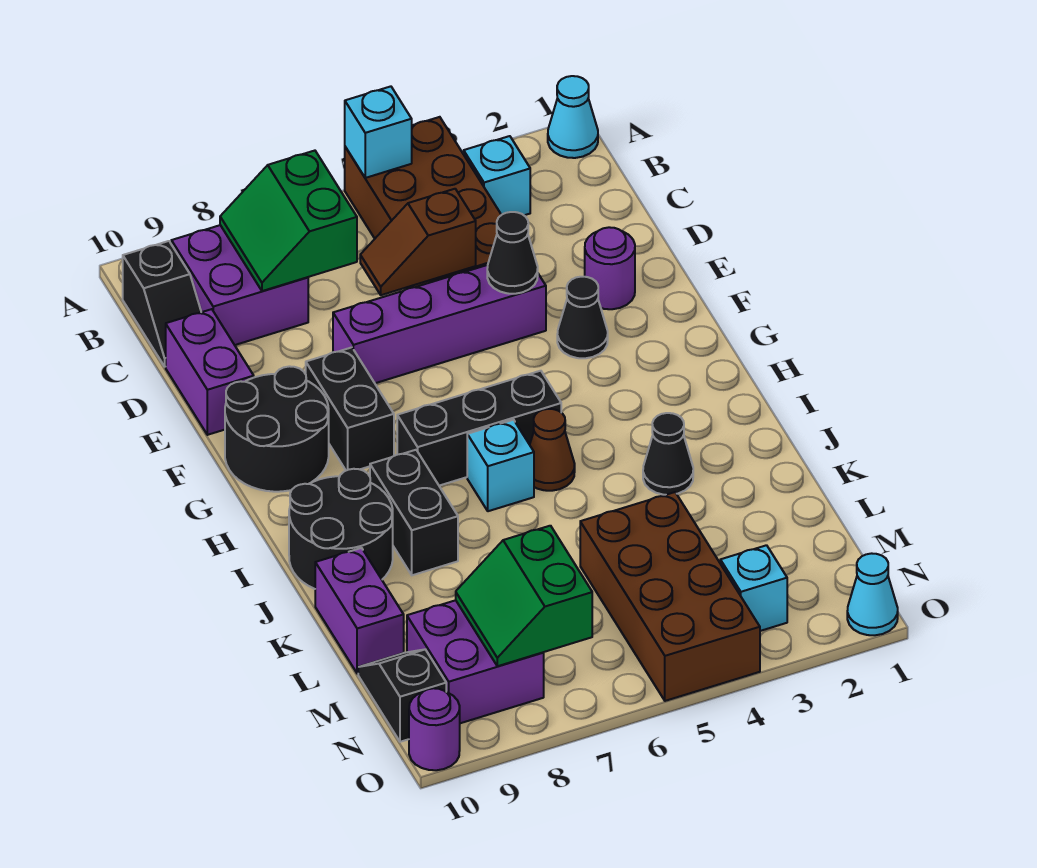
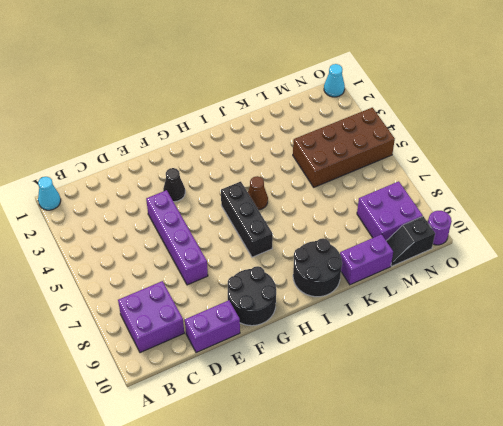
none -> brown brick A4:D5 level 1
none -> cyan brick B3 level 1
none -> black slope B10:C10 level 1 top B

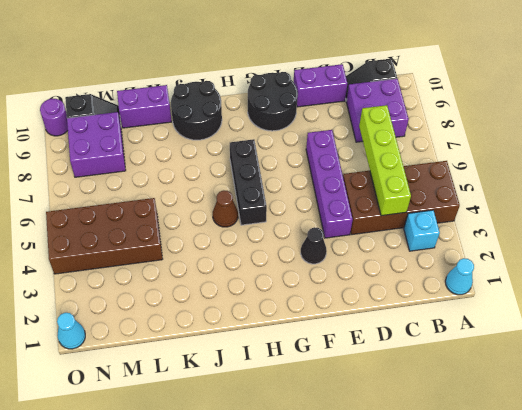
lime brick C4:C7 level 2 -> green slope B7:C8 level 2 top 7
none -> purple round brick E2 level 1
none -> black brick F8:G8 level 1
none -> cyan brick I6 level 1

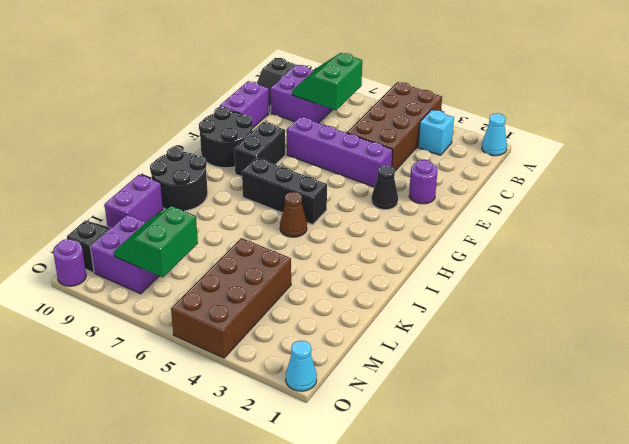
none -> cyan brick I6 level 1
none -> black brick I8:J8 level 1
none -> black cone J3 level 1

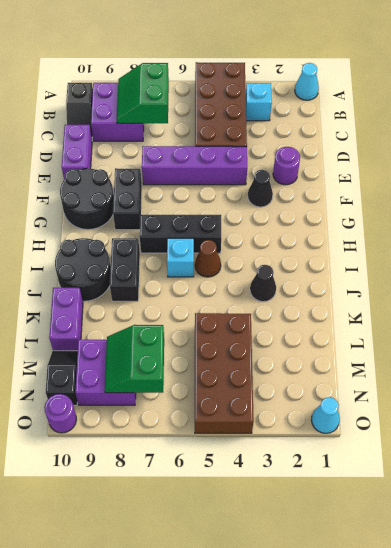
none -> cyan brick N3 level 1
none -> cyan brick A5 level 2
none -> brown slope D5:D6 level 2 top 5

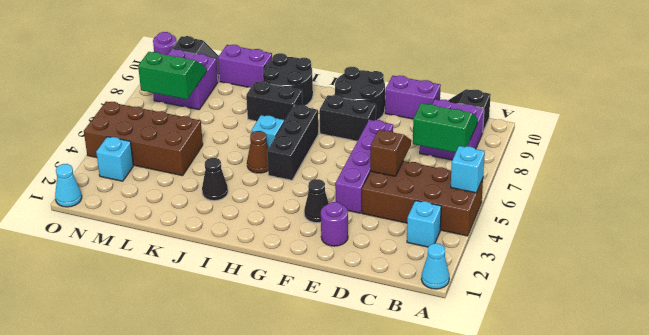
none -> black cone E4 level 2

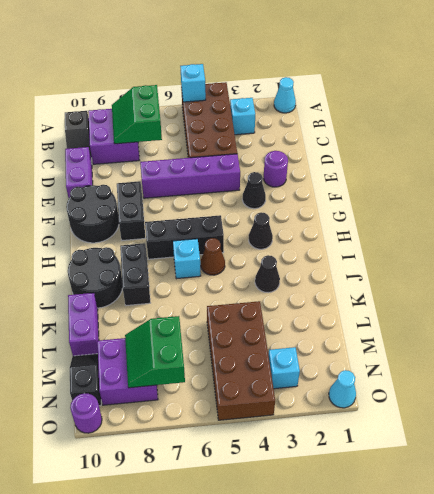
black cone H3 level 1 -> black cone E4 level 2
none -> brown slope D5:D6 level 2 top 5

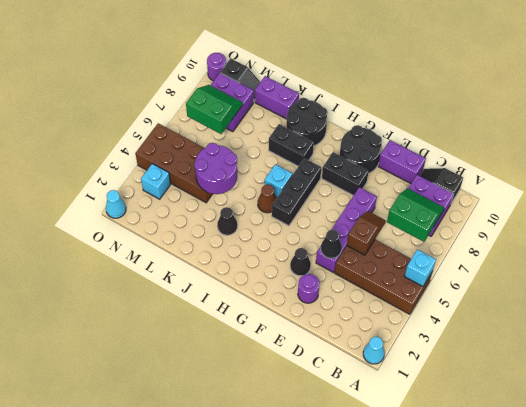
purple round brick K4:L5 level 2 -> none
none -> cyan brick B3 level 1

